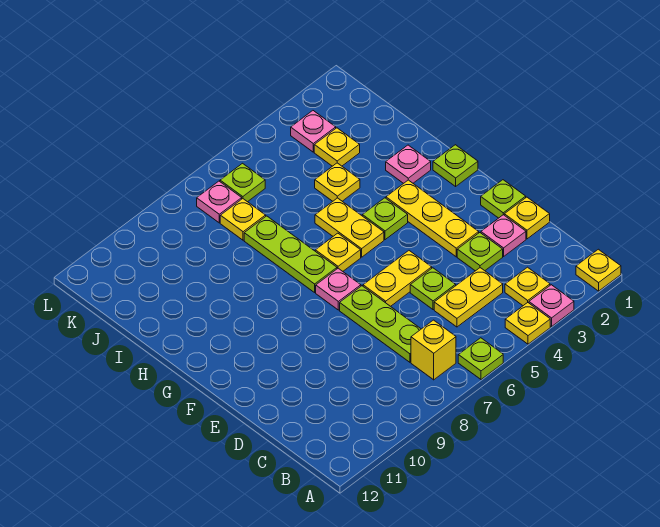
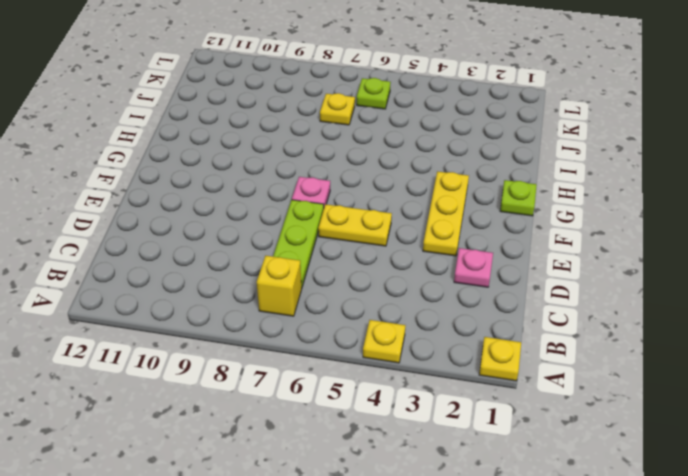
none -> pink plate A3 level 1
none -> lime plate A6 level 1
none -> yellow plate B3 level 1

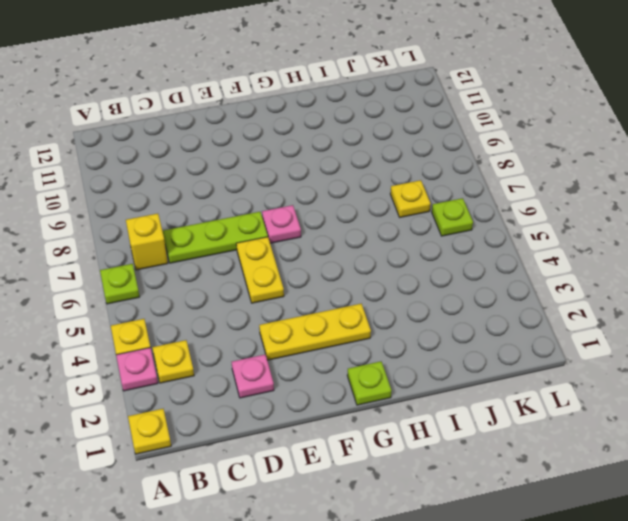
none -> yellow plate C4:C5 level 1
none -> yellow plate D1 level 1
none -> lime plate D3 level 1

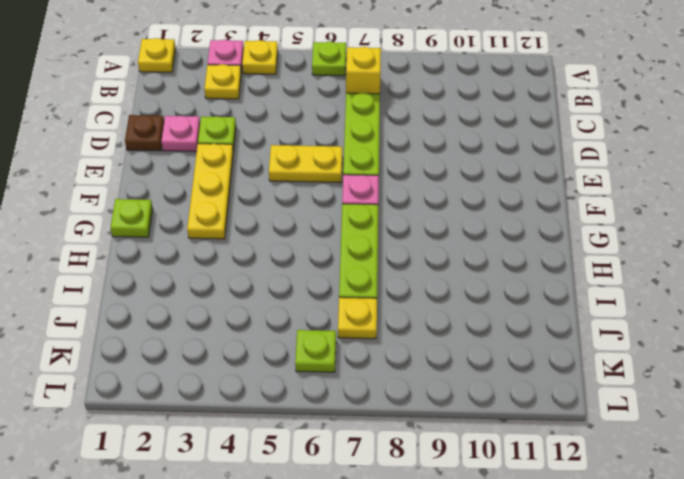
brown plate D1 level 1 -> yellow plate D1 level 1
none -> yellow plate C4:C5 level 1
none -> lime plate D5 level 1
none -> lime plate E1 level 1

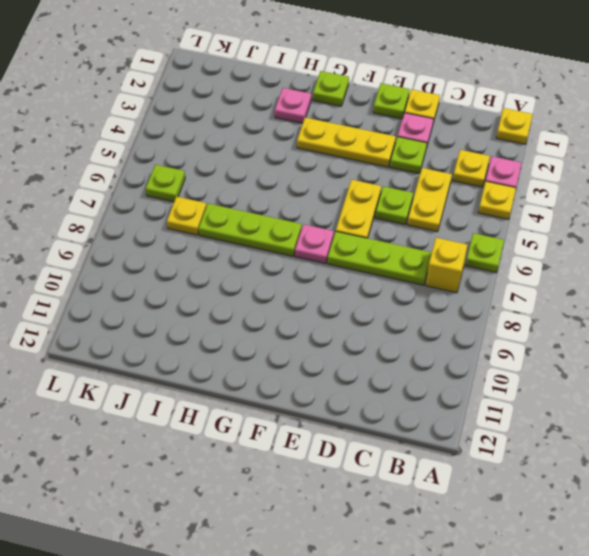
none -> lime plate G4 level 1
none -> yellow plate G5:H5 level 1
none -> yellow plate G6 level 1

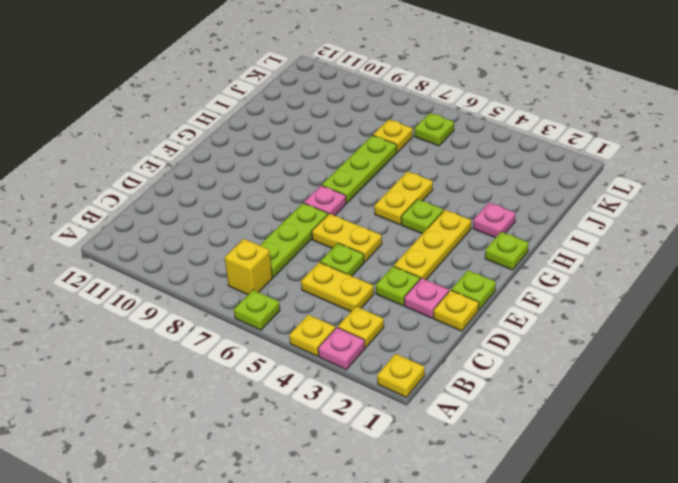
none -> yellow plate G6 level 1
none -> yellow plate I4 level 1
none -> yellow plate J3 level 1

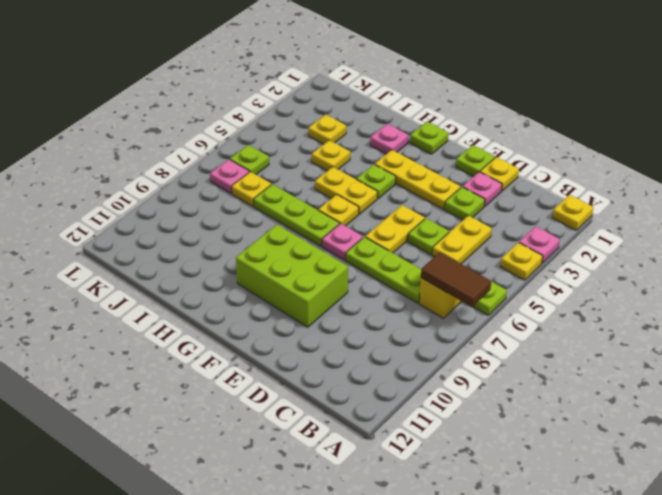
brown tile A7:B7 level 2 -> none
lime brick E9:G10 level 1 -> none
none -> yellow plate B3 level 1
none -> pink plate K3 level 1

